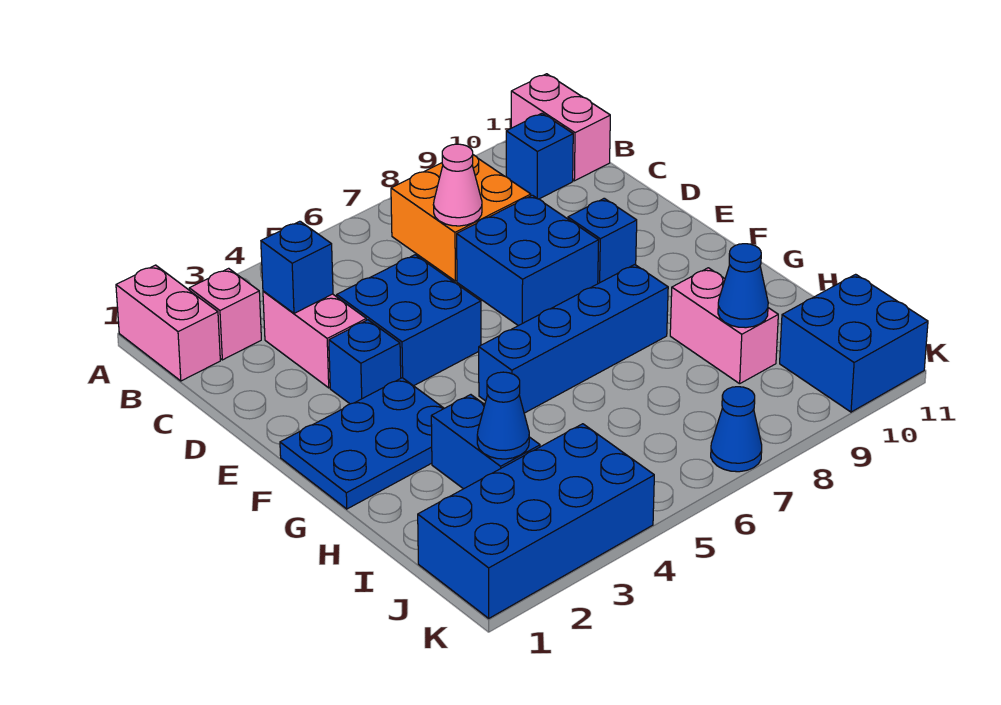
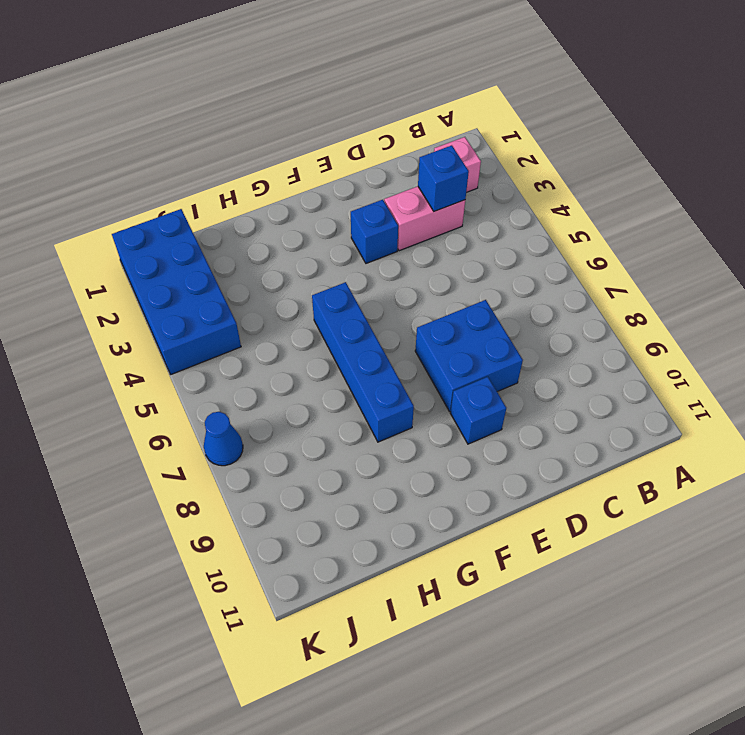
none -> pink brick A1:B1 level 1
none -> pink brick A11:B11 level 1
none -> orange brick B7:C8 level 1

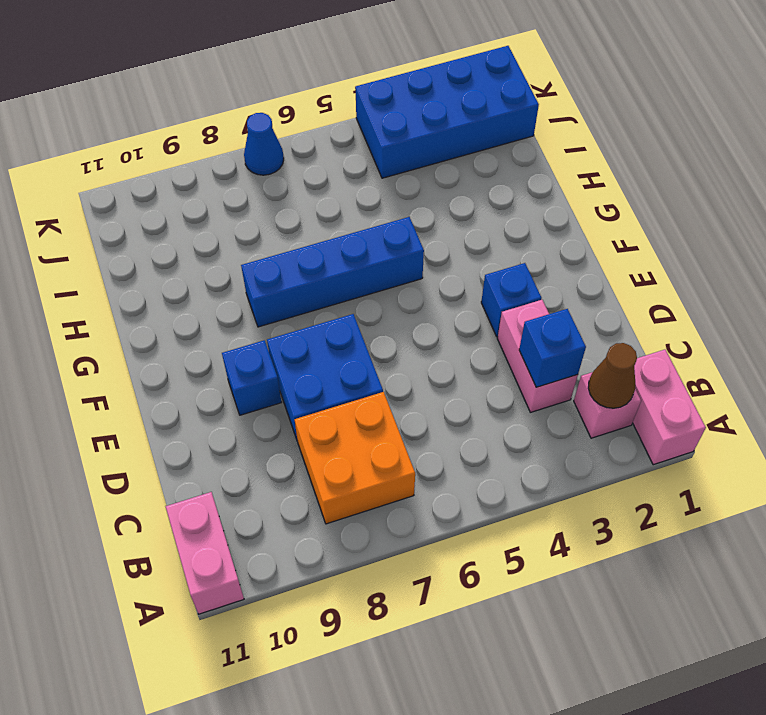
brown cone B2 level 2 -> none
none -> blue brick B10 level 1
none -> blue brick D4:E5 level 1
none -> blue plate F1:G3 level 1

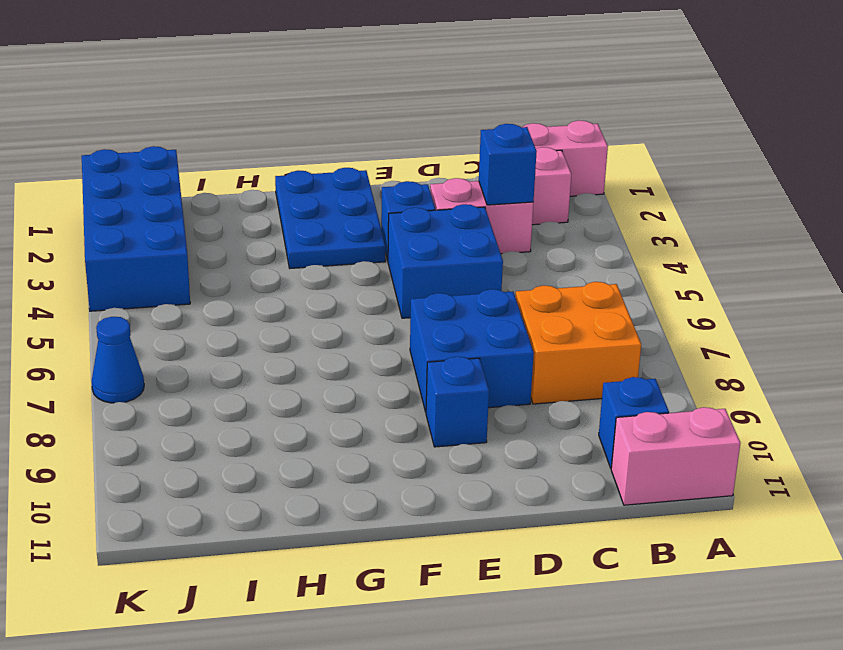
none -> blue brick G5:G8 level 1
none -> blue brick H3:I3 level 1
none -> pink brick H9:I9 level 1

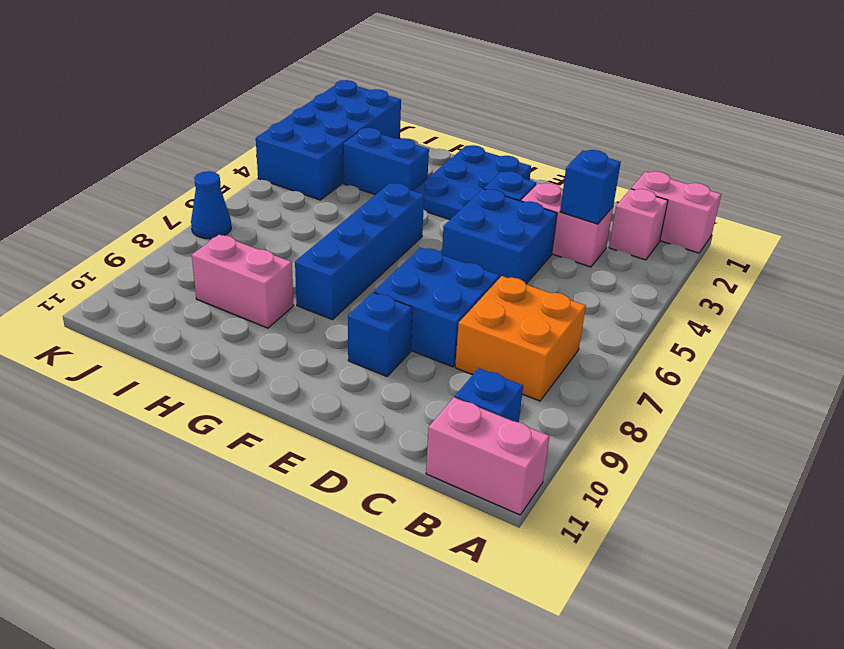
none -> blue brick J10:K11 level 1
none -> pink cone C7 level 2
none -> blue cone I3 level 2

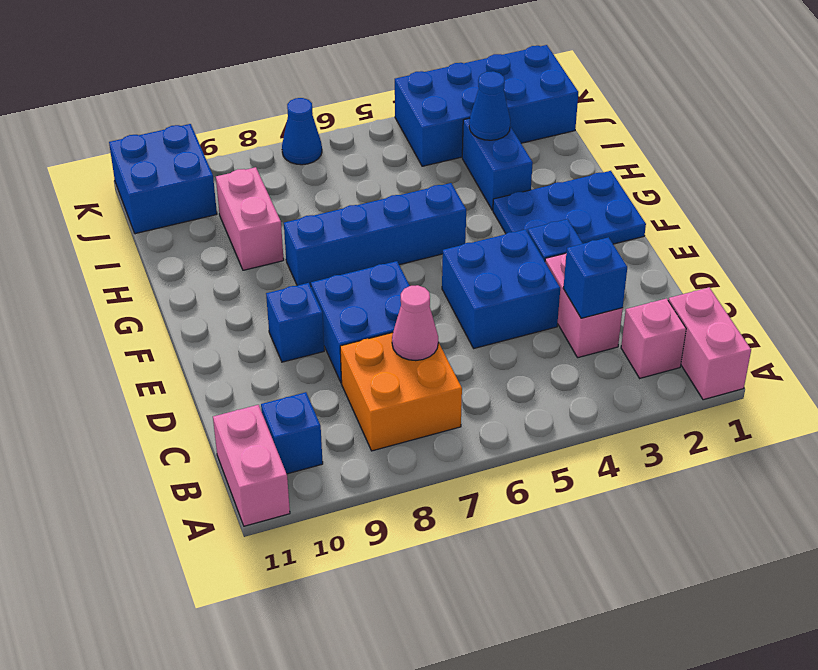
none -> blue cone I9 level 2

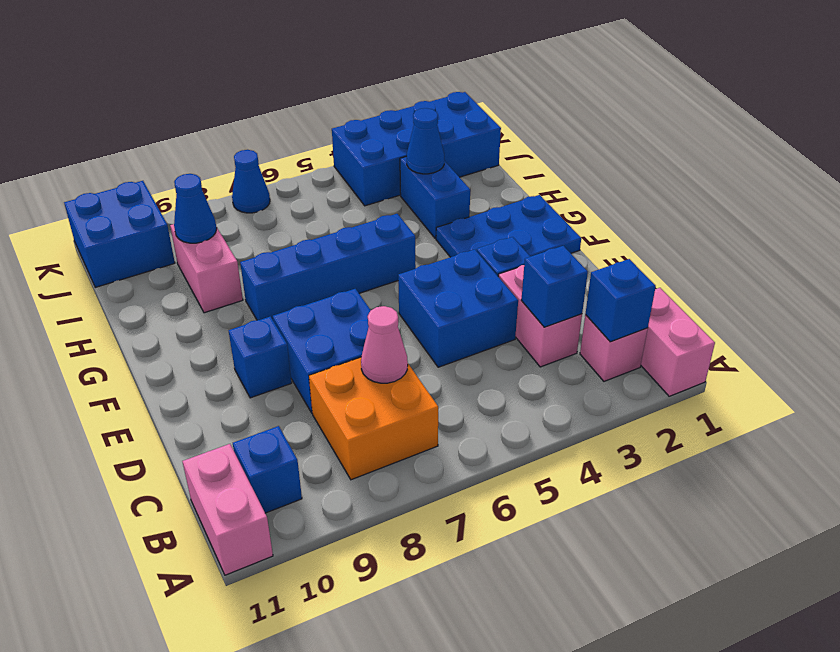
blue brick B2 level 2 -> none

